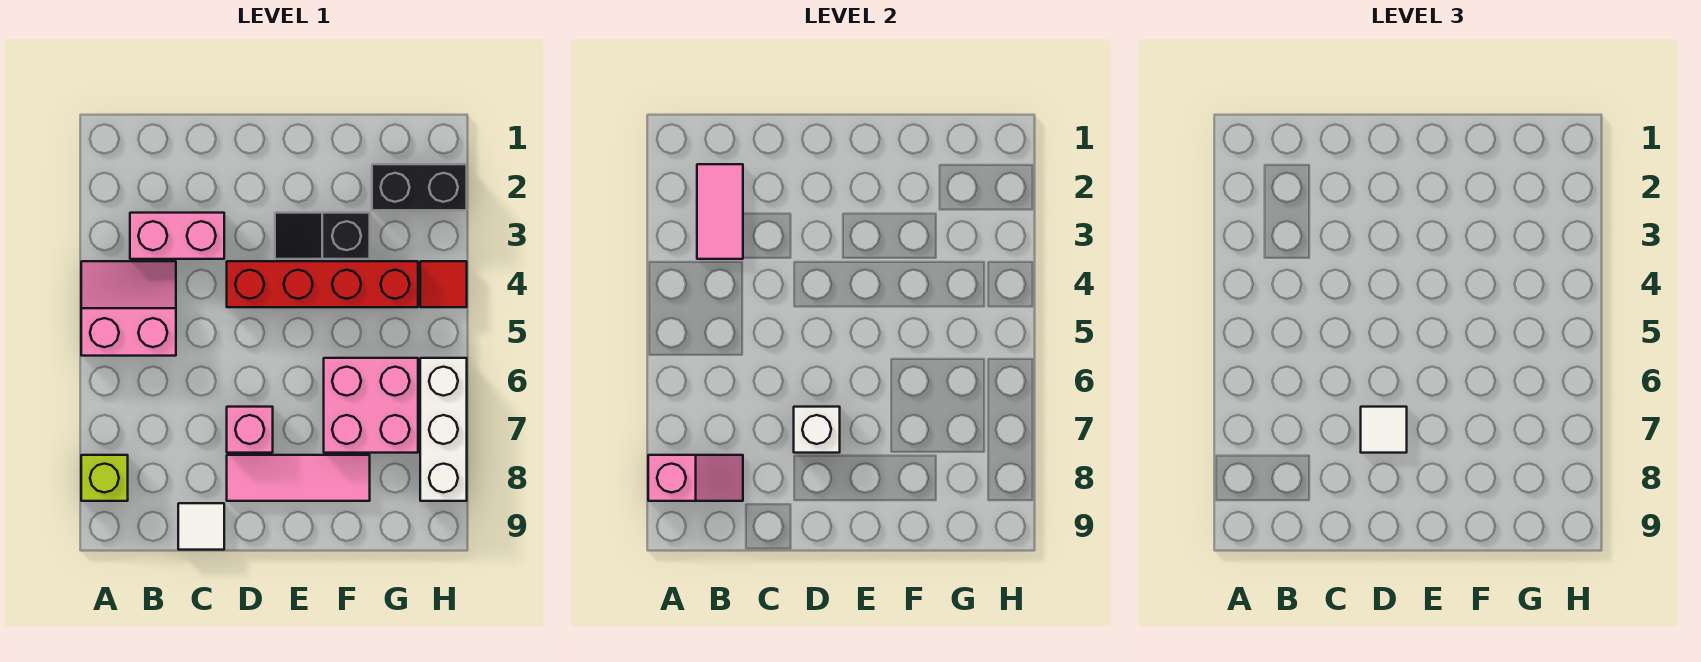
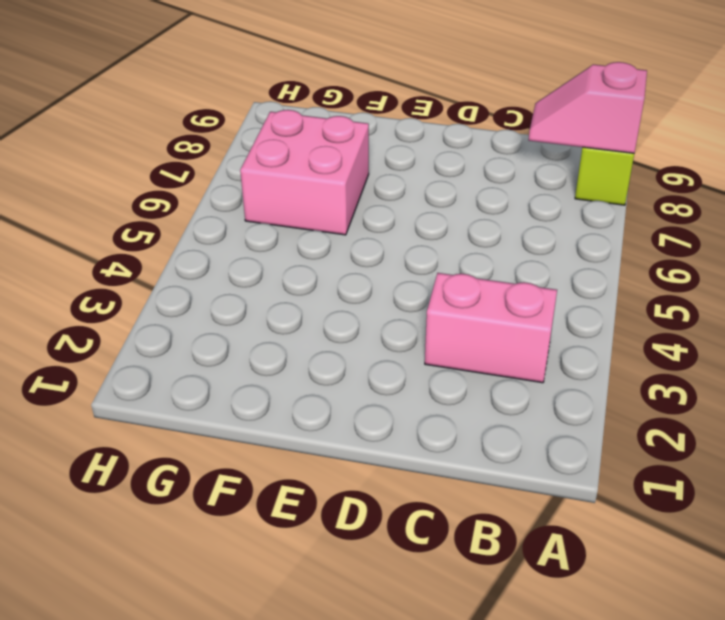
none -> pink slope A4:B5 level 1 top 5
none -> white tile C9 level 1
none -> red brick D4:G4 level 1

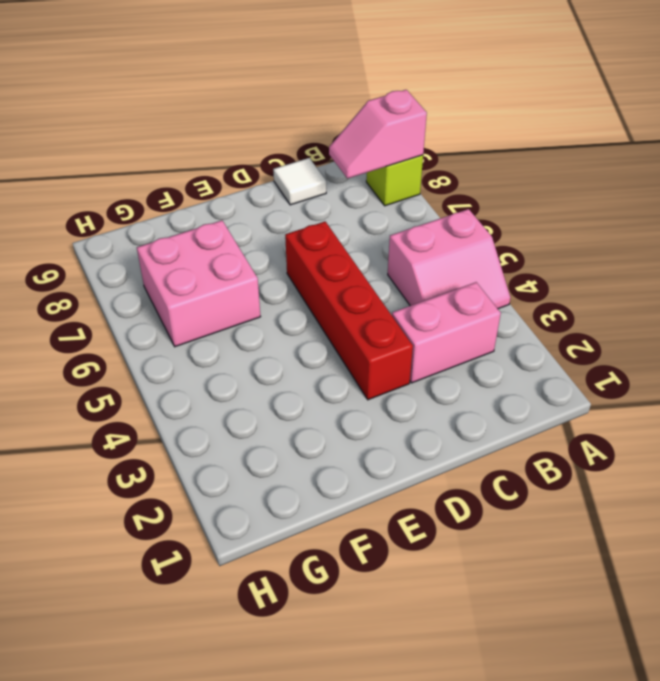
red brick D3:D6 level 1 -> red brick D4:G4 level 1
none -> pink brick D7 level 1
none -> pink tile D8:F8 level 1
none -> black slope E3:F3 level 1 top F

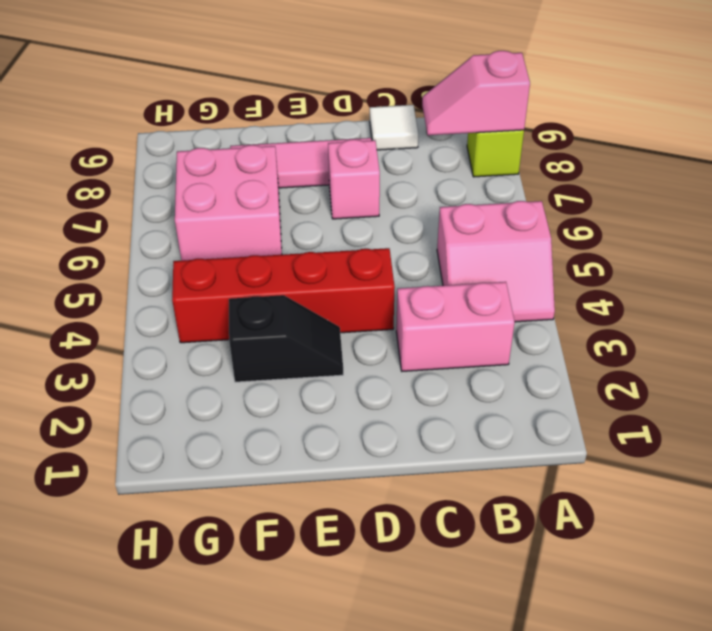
none -> black brick G2:H2 level 1
none -> red tile H4 level 1
none -> white brick H6:H8 level 1

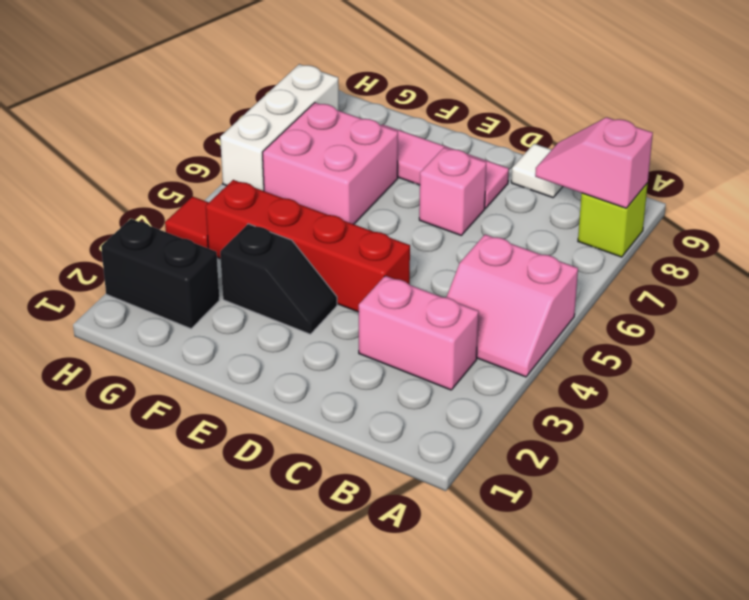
none -> pink tile B2:B3 level 2
none -> white brick D7 level 2
none -> white tile D7 level 3

